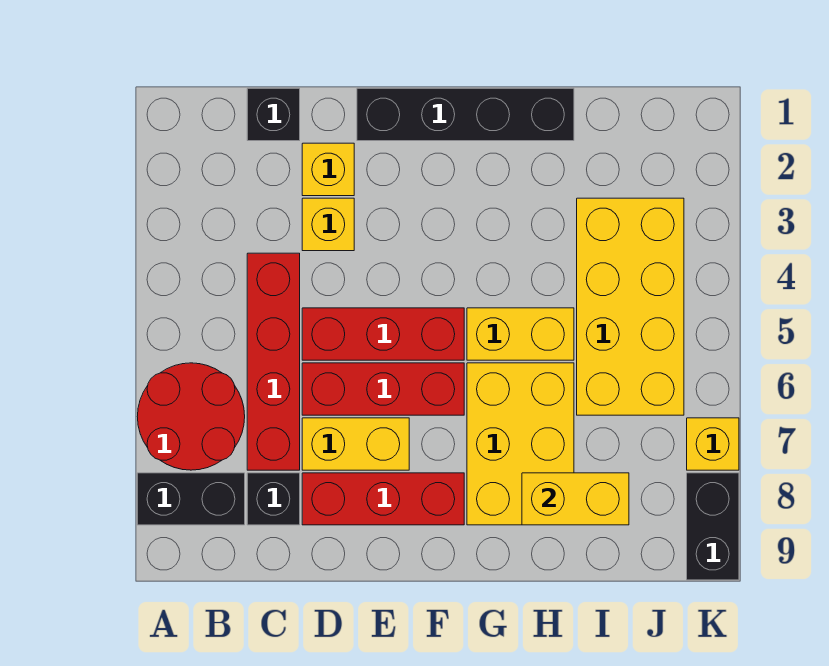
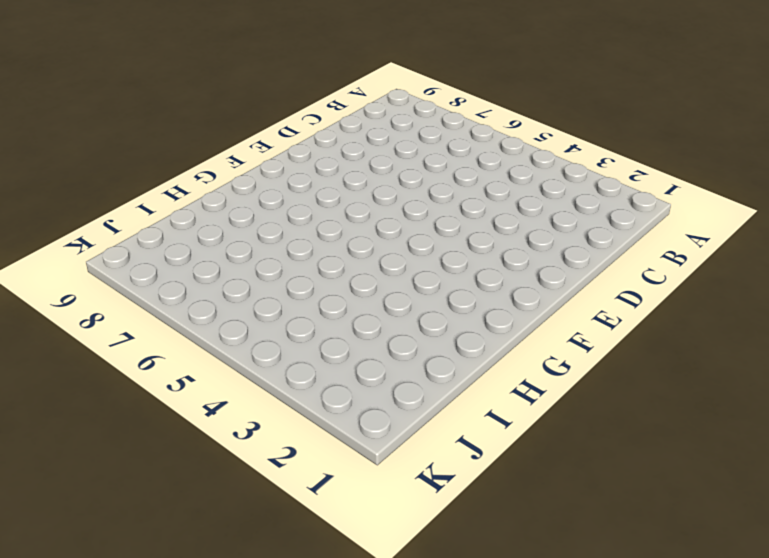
none -> red round brick A6:B7 level 1
none -> black brick A8:B8 level 1
none -> black brick C1 level 1

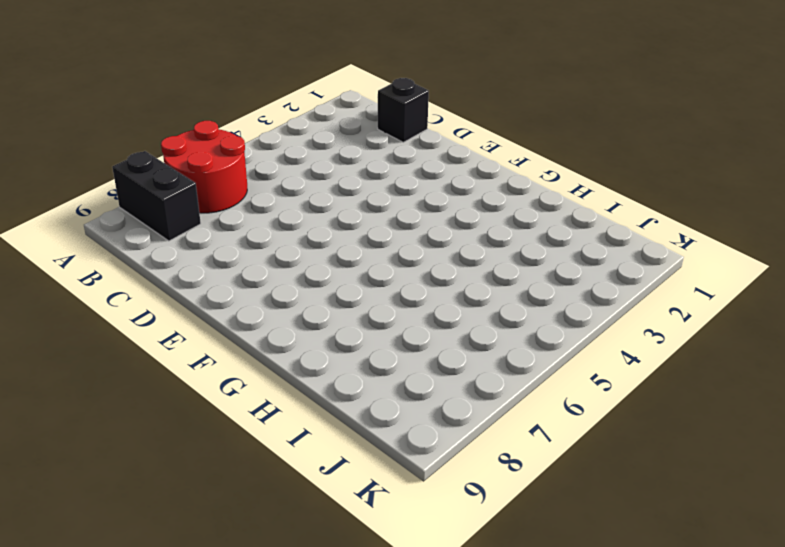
none -> red brick C4:C7 level 1
none -> black brick C8 level 1
none -> yellow brick D2 level 1

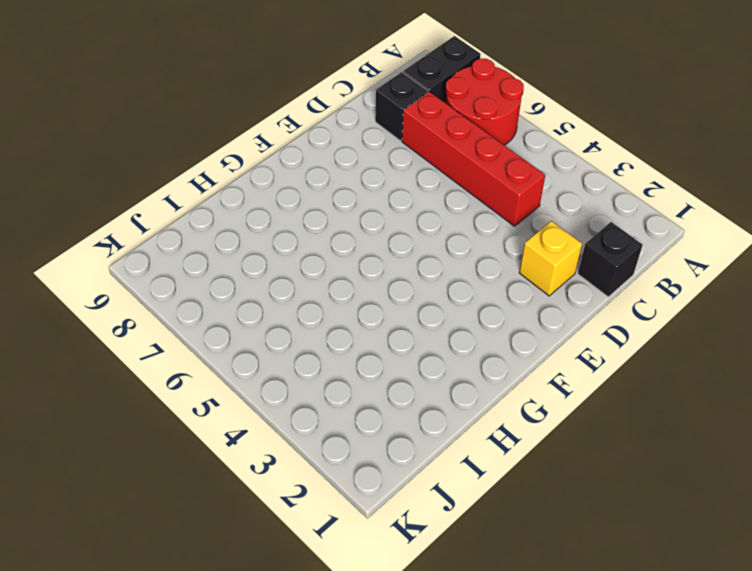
none -> yellow brick D3 level 1
none -> red brick D5:F5 level 1
none -> red brick D6:F6 level 1

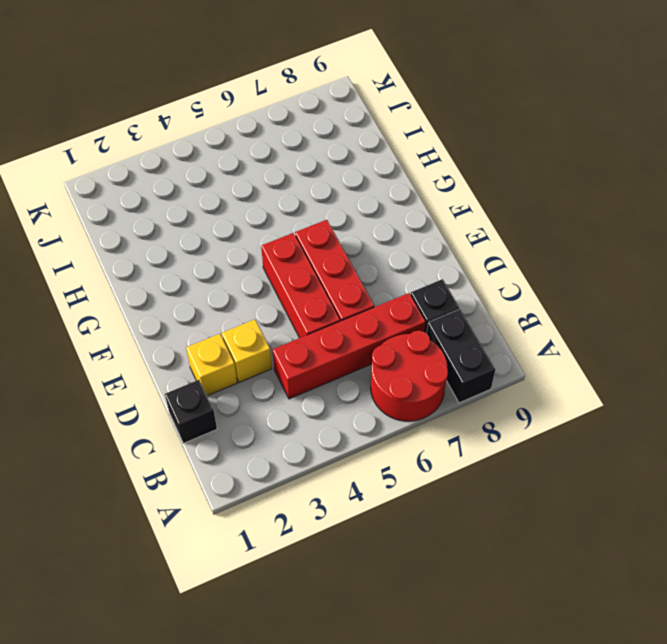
none -> yellow brick D7:E7 level 1
none -> red brick D8:F8 level 1
none -> black brick E1:H1 level 1

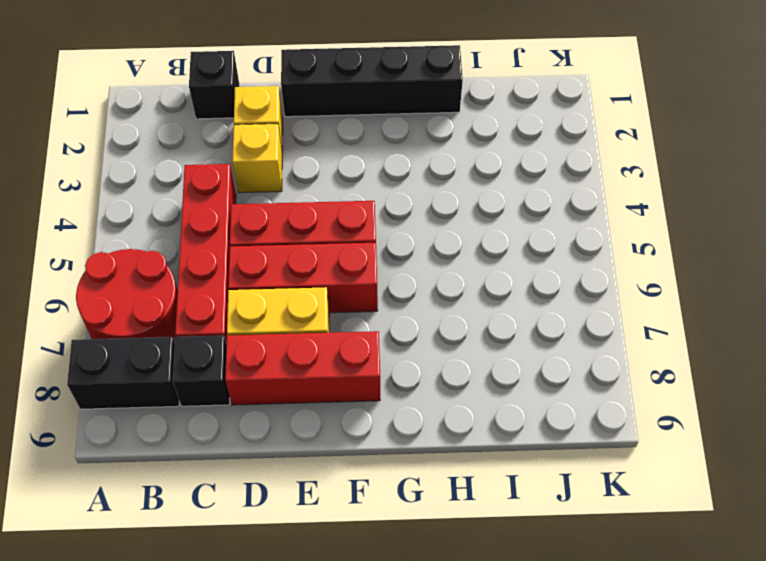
none -> yellow brick G5:H5 level 1
none -> yellow brick G6:H8 level 1
none -> yellow brick I3:J6 level 1

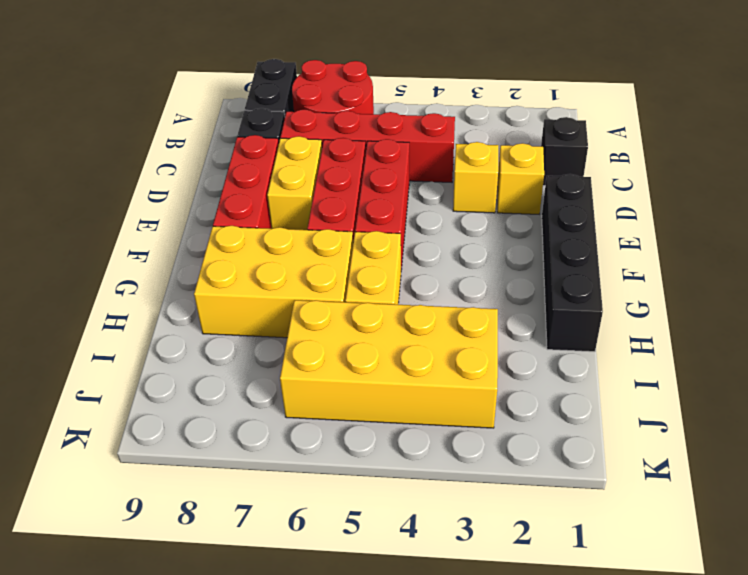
none -> yellow brick K7 level 1
none -> black brick K8:K9 level 1
none -> yellow brick H8:I8 level 2

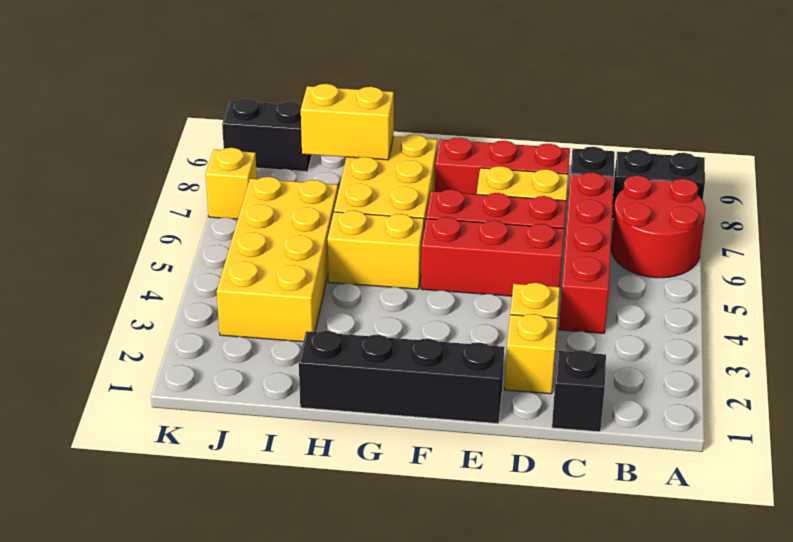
black brick J9:K9 level 1 -> black brick K8:K9 level 1

